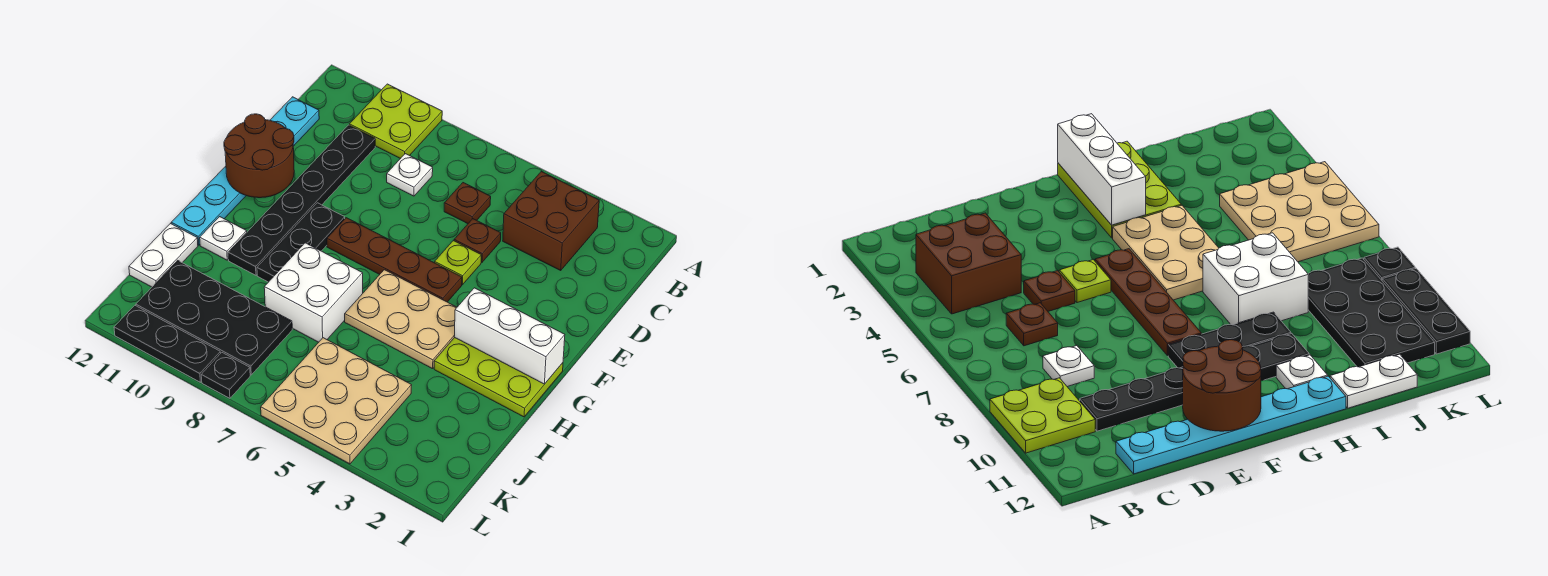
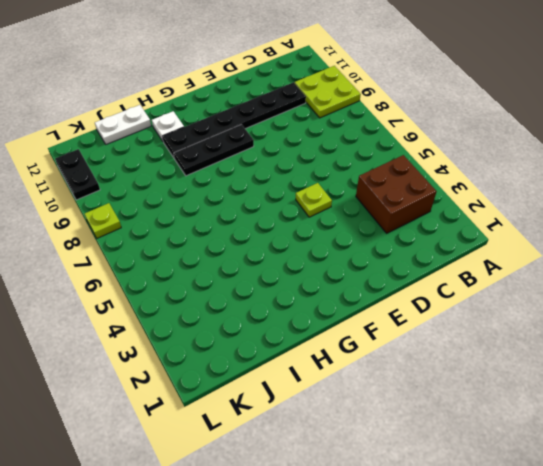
lime plate L8 level 1 -> black plate L8 level 1
black plate L10:L11 level 1 -> black plate L9:L11 level 1
none -> brown plate C6 level 1
none -> white plate C8 level 1
none -> cyan plate C12:H12 level 1

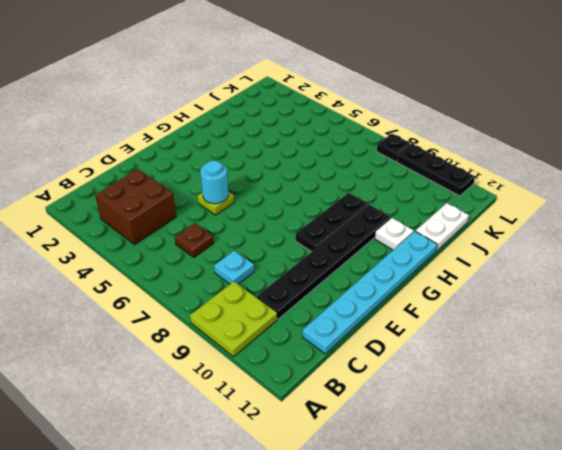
cyan plate C8 level 1 -> white plate C8 level 1
cyan round brick E5 level 2 -> none
none -> brown plate D5 level 1
none -> brown plate F5:F8 level 1
none -> lime plate G1:H3 level 1

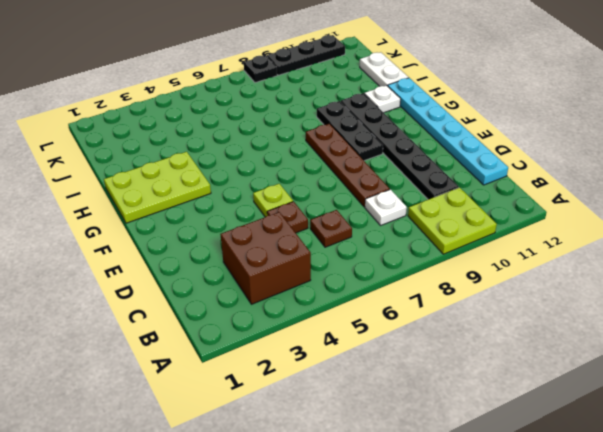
brown plate D8:G8 level 1 -> brown plate F5:F8 level 1
none -> tan plate G4:H6 level 1
none -> white brick H7:I8 level 1
none -> tan plate J4:L6 level 1

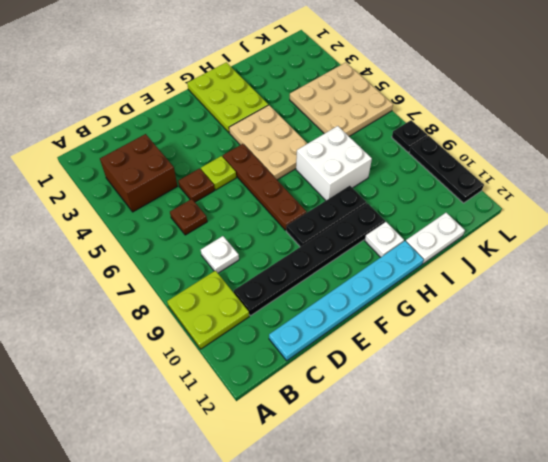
none -> black plate J8:K11 level 1
none -> brown round brick E11:F12 level 2
none -> white brick G1:G3 level 2

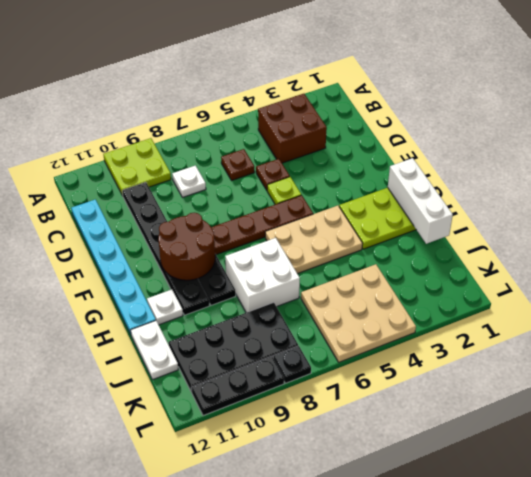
brown round brick F9:G10 level 2 -> brown round brick E11:F12 level 2
white brick G1:I1 level 2 -> white brick G1:G3 level 2

